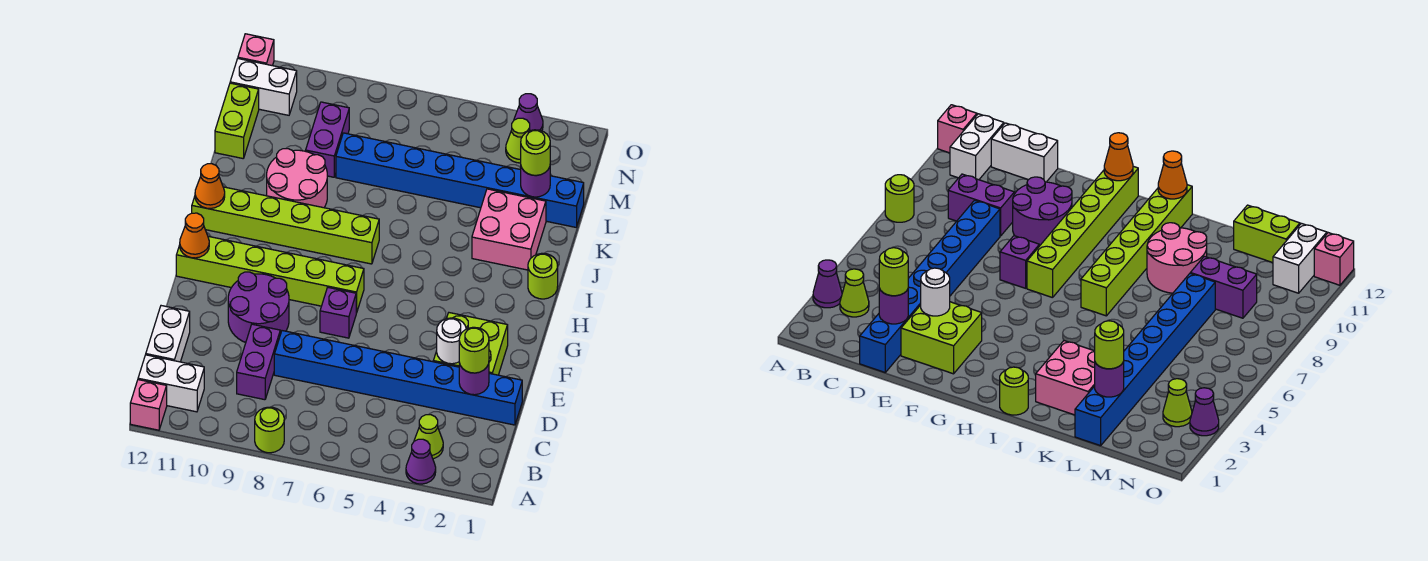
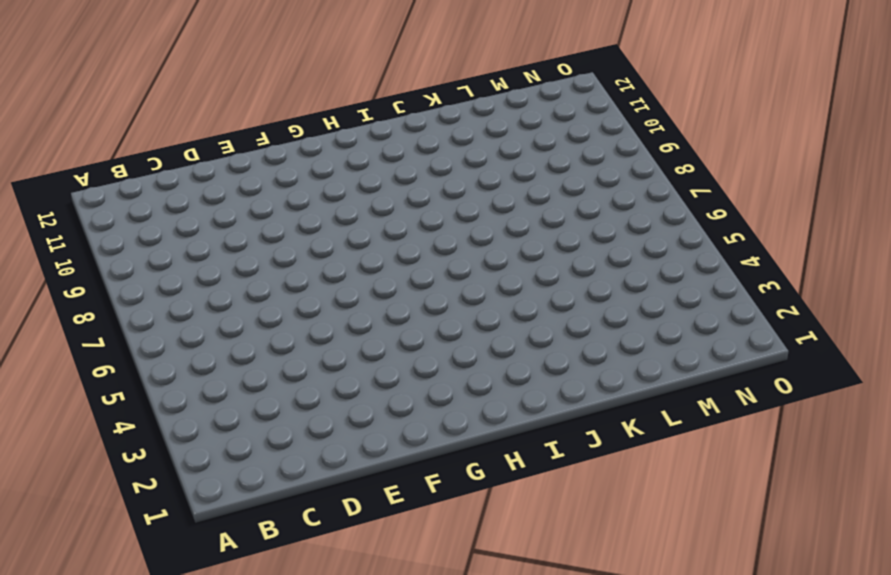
none -> purple cone A3 level 1
none -> lime round brick A8 level 1
none -> pink brick A12 level 1
none -> lime cone B3 level 1

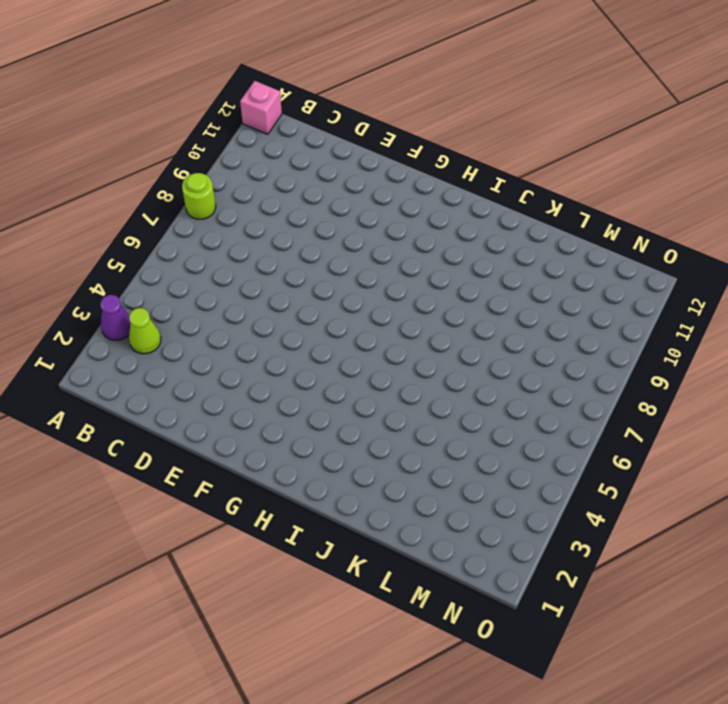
none -> white brick B11:B12 level 1
none -> purple brick C9:D9 level 1
none -> white brick C12:D12 level 1
none -> blue brick D1:D8 level 1

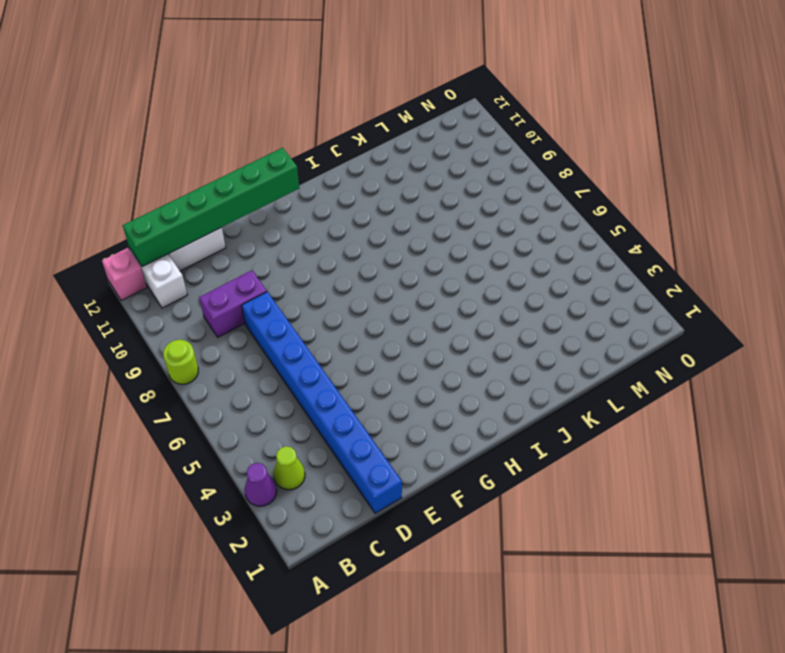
green brick B12:G12 level 2 -> orange cone G12 level 2
none -> lime brick E2:F3 level 1
none -> purple round brick E9:F10 level 1
none -> purple brick F7 level 1
none -> lime brick G7:G12 level 1

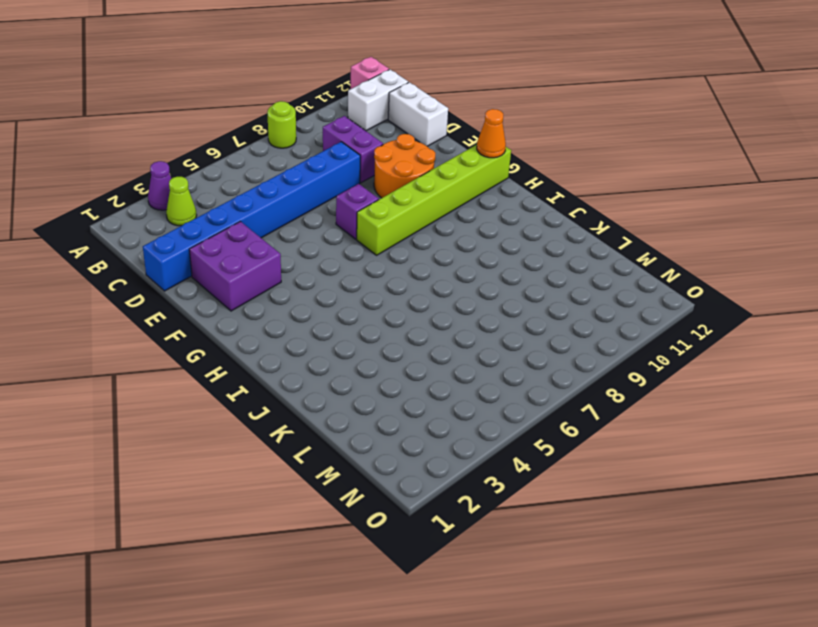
purple brick E2:F3 level 1 -> lime brick E2:F3 level 1
orange round brick E9:F10 level 1 -> purple round brick E9:F10 level 1
none -> lime round brick I1 level 1
none -> lime brick I7:I12 level 1
none -> pink brick J2:K3 level 1
none -> pink round brick J9:K10 level 1

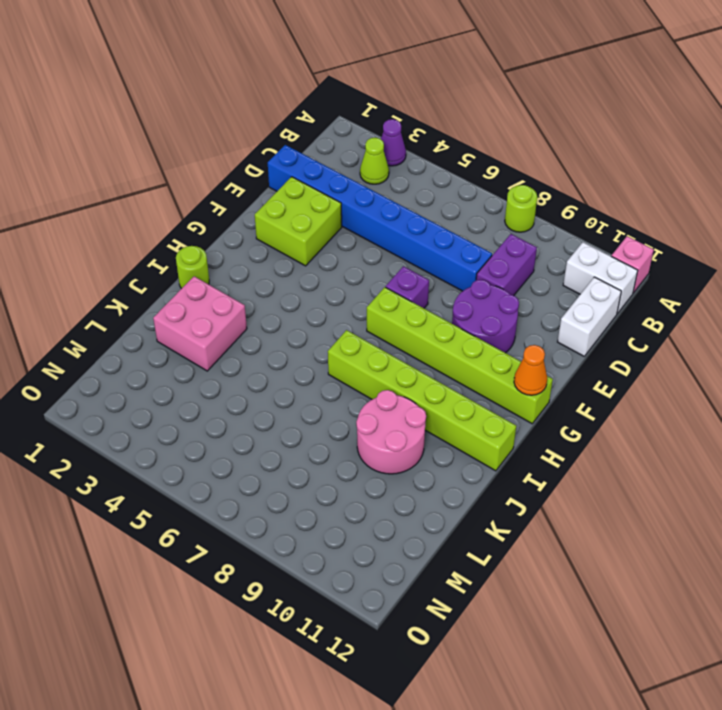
none -> blue brick L1:L8 level 1
none -> purple brick L9:M9 level 1
none -> lime brick L12:M12 level 1
none -> lime cone N3 level 1

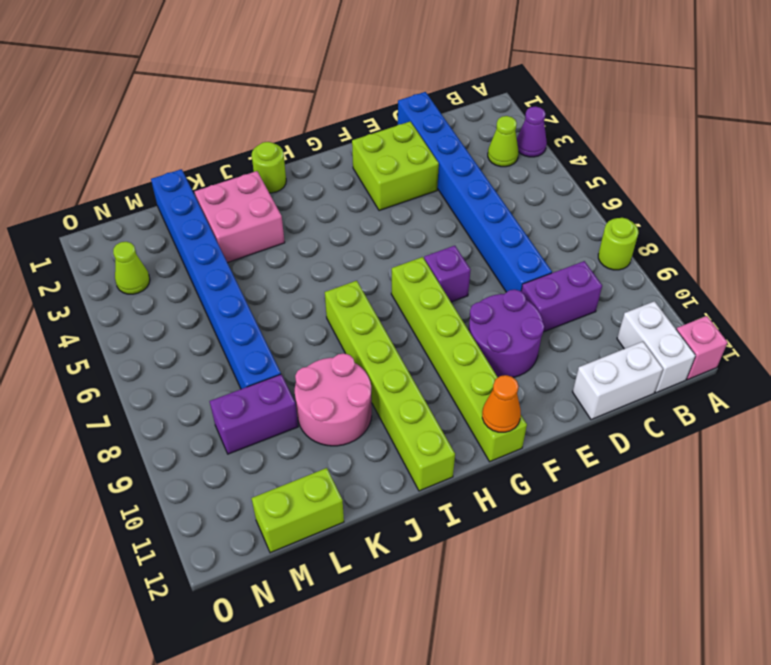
none -> white brick N11:N12 level 1
none -> purple cone O3 level 1
none -> pink brick O12 level 1
none -> purple round brick D2 level 2

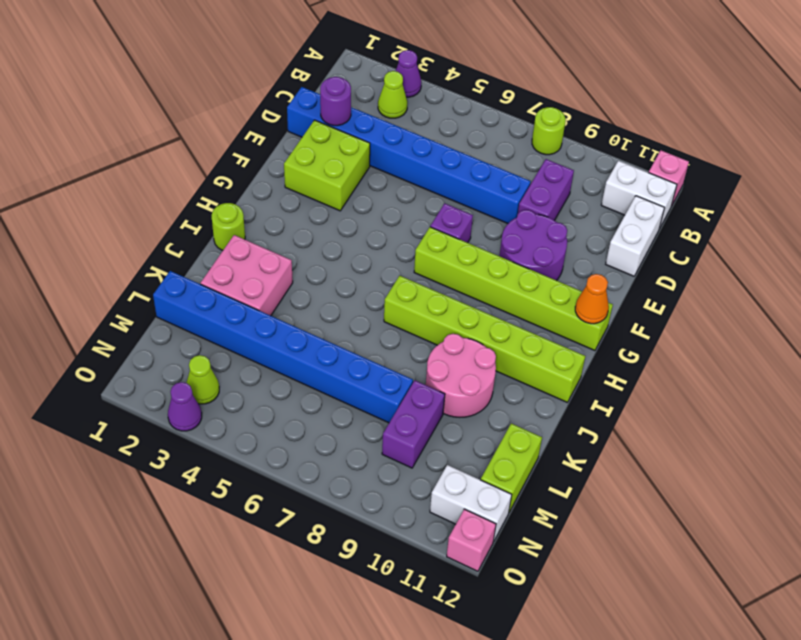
none -> white round brick E3 level 2
none -> orange cone I12 level 2
none -> purple round brick L2 level 2
none -> lime round brick D2 level 3

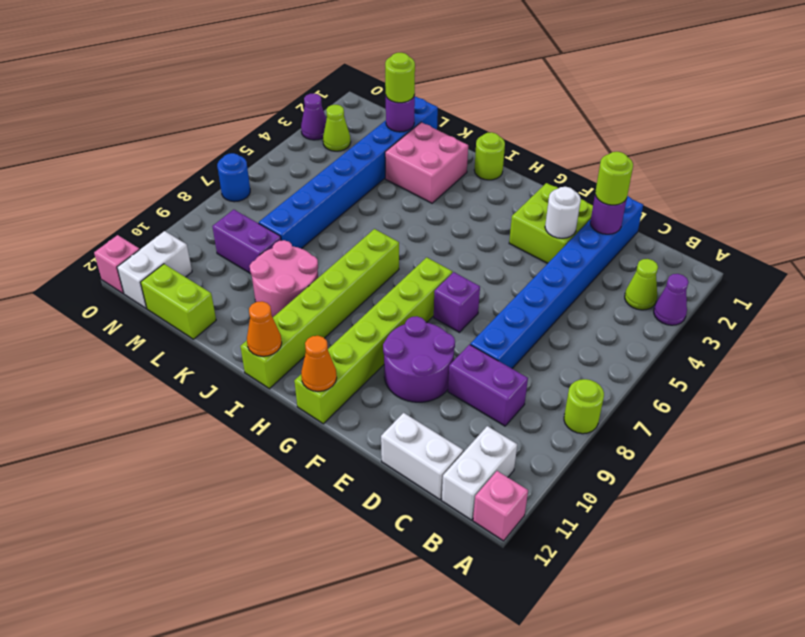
blue round brick O7 level 1 -> none

